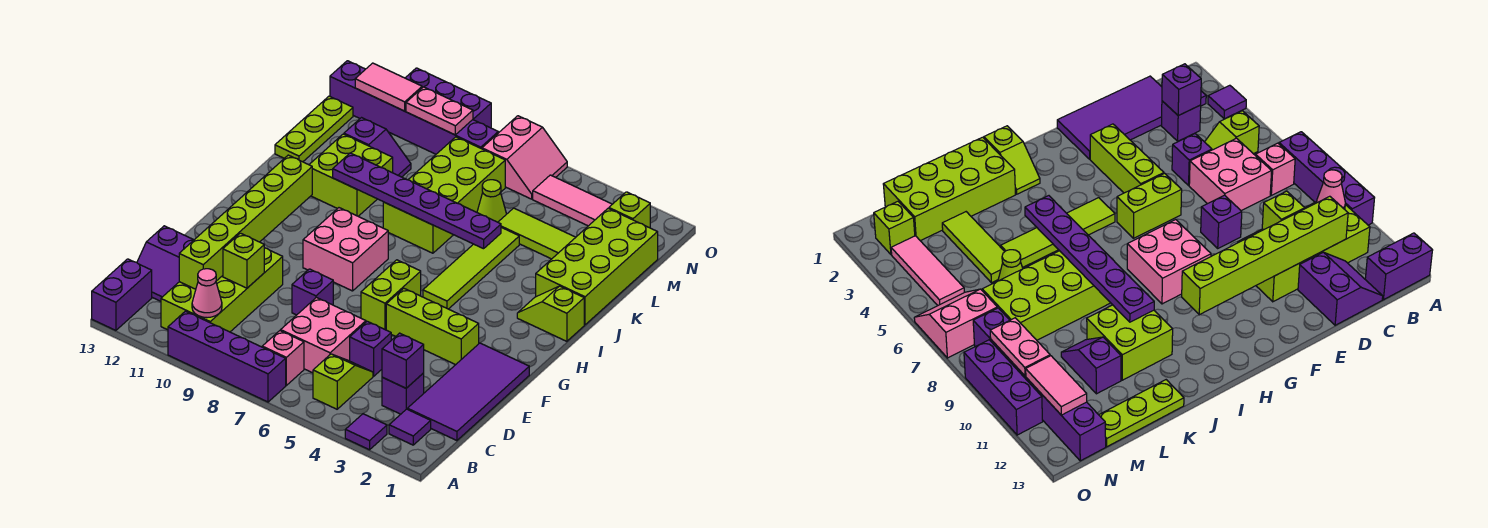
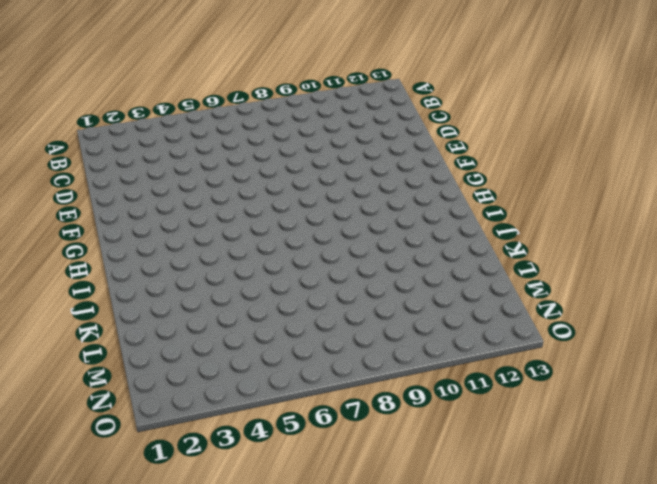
none -> purple tile A3 level 1
none -> purple brick A7:A10 level 1
none -> purple brick A13:B13 level 1
none -> purple tile B2 level 1

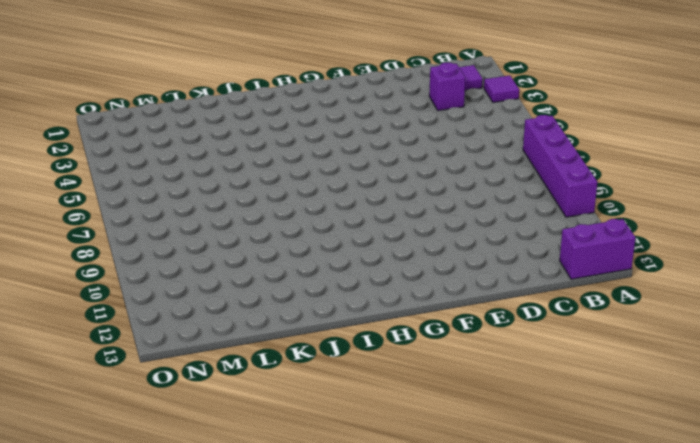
none -> lime slope B5:C5 level 1 top B
none -> pink brick B7 level 1
none -> lime brick B10:E11 level 1
none -> purple tile C1:F2 level 1

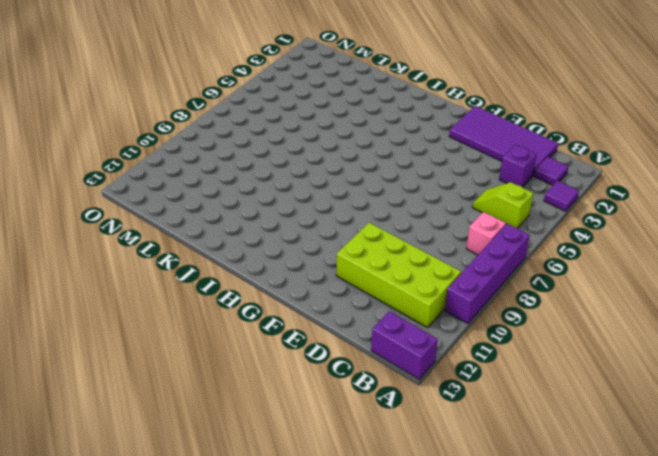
none -> pink brick C6:D7 level 1
none -> purple slope C12:D13 level 1 top D
none -> purple brick D5 level 1
none -> purple brick E8 level 1

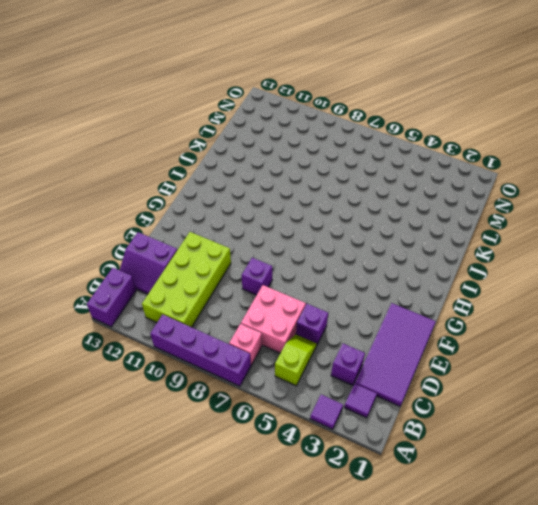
none -> lime brick F3:F5 level 1
none -> lime brick F6:G6 level 1
none -> pink brick G8:H9 level 1
none -> lime tile H5:K5 level 1

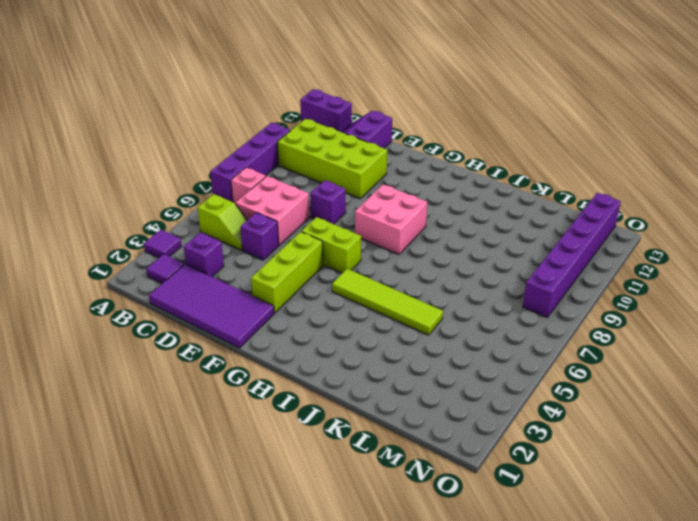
none -> lime slope I1:I2 level 1 top 1
none -> lime brick J1:M2 level 1
none -> lime brick J7:M8 level 1
none -> lime brick J10:K11 level 1

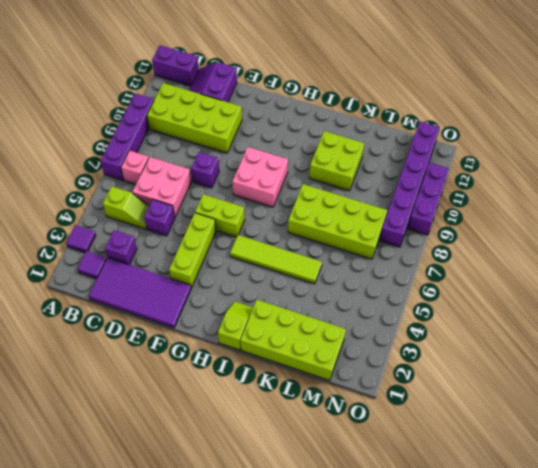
none -> lime plate K13:M13 level 1
none -> lime tile L3:L5 level 1
none -> lime cone L6 level 1
none -> purple slope L10:L11 level 1 top 11

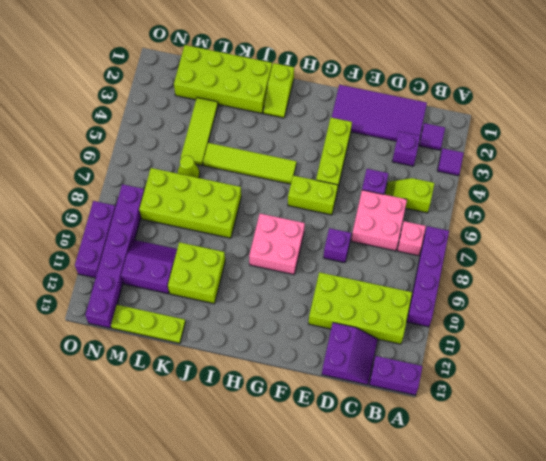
purple slope L10:M11 level 1 top 11 -> purple slope L10:L11 level 1 top 11
none -> lime brick N2 level 1
none -> pink tile N3:N5 level 1
none -> pink slope N6:O7 level 1 top 7
none -> pink cone B10 level 2

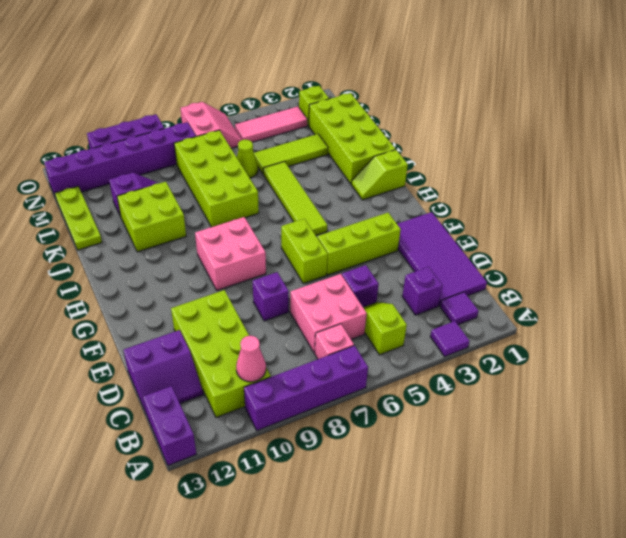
none -> purple brick C3 level 2
none -> lime brick C11:H11 level 2
none -> lime brick D10 level 2
none -> purple plate J5:J10 level 2

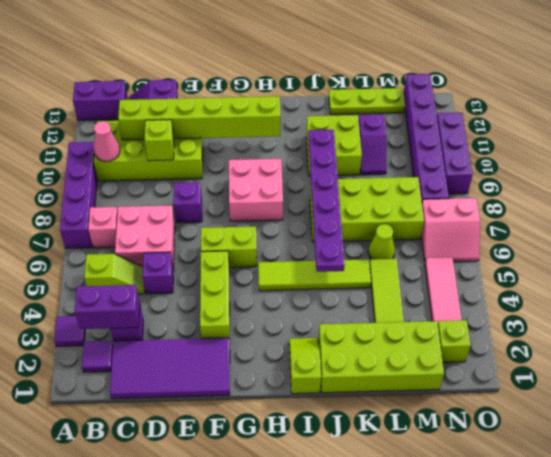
purple brick B3:C3 level 2 -> purple brick C3 level 2
none -> pink plate N9:N10 level 2
none -> pink tile N11:N12 level 2

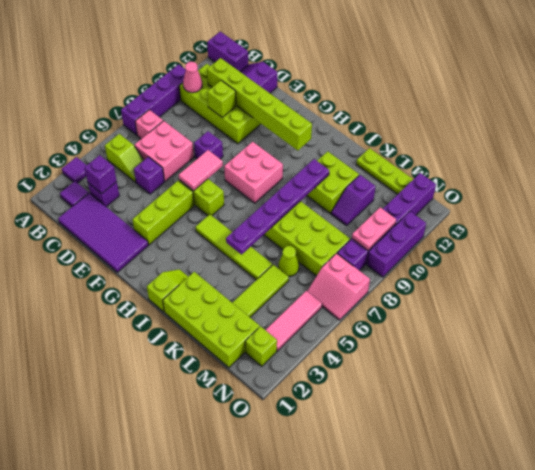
pink tile F6:F7 level 2 -> pink tile N11:N12 level 2

